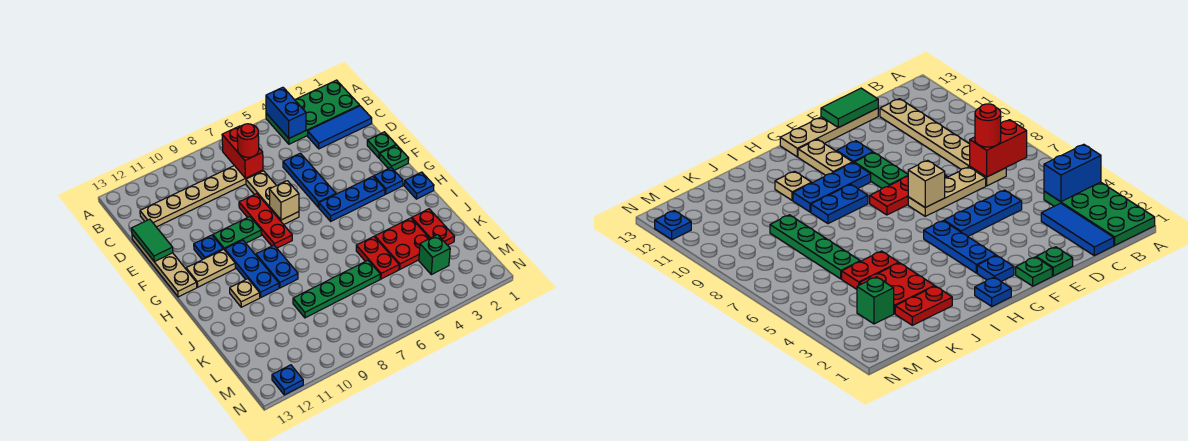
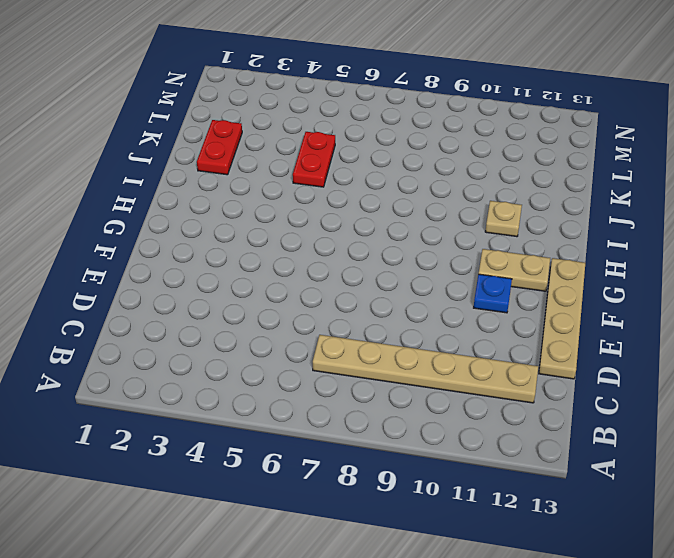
none -> green plate A1:B4 level 1
none -> blue tile C1:C3 level 1
none -> blue plate D5:F5 level 1

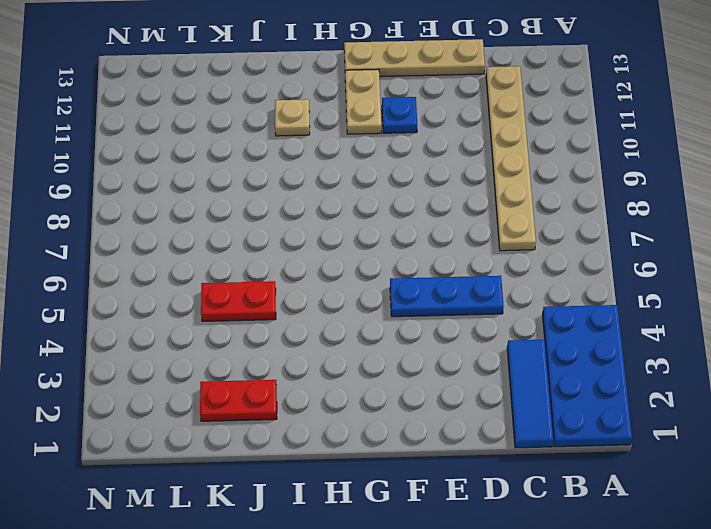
blue plate A1:B4 level 1 -> green plate A1:B4 level 1
none -> tan plate D7:F7 level 1
none -> green plate E1 level 1
none -> red plate E8:G8 level 1

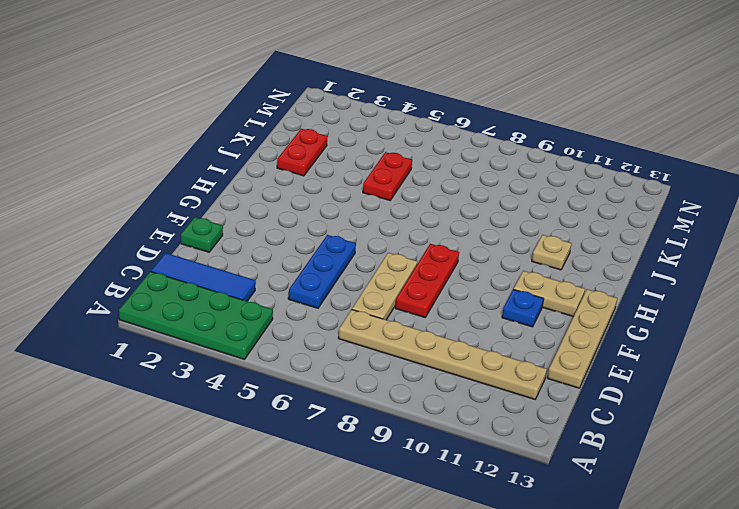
none -> green plate F1 level 1
none -> green plate F9:F10 level 1
none -> blue plate G2 level 1

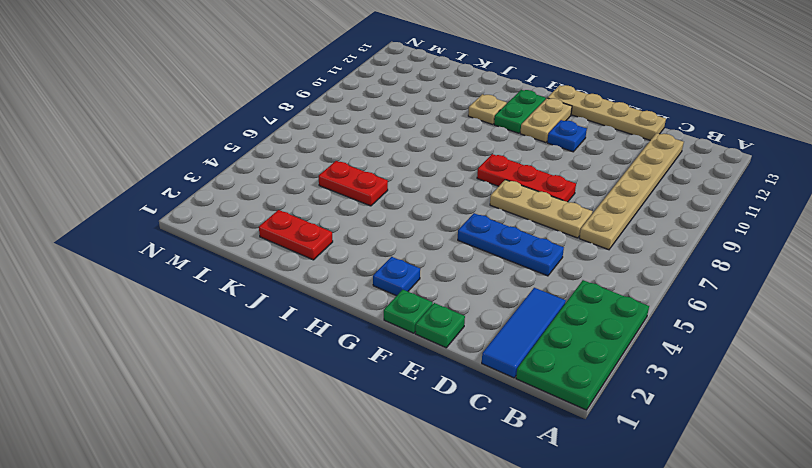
green plate H11:H12 level 1 -> green plate F9:F10 level 1
none -> blue plate G3:G5 level 1
none -> blue plate G10:I10 level 1
none -> blue plate H1 level 1

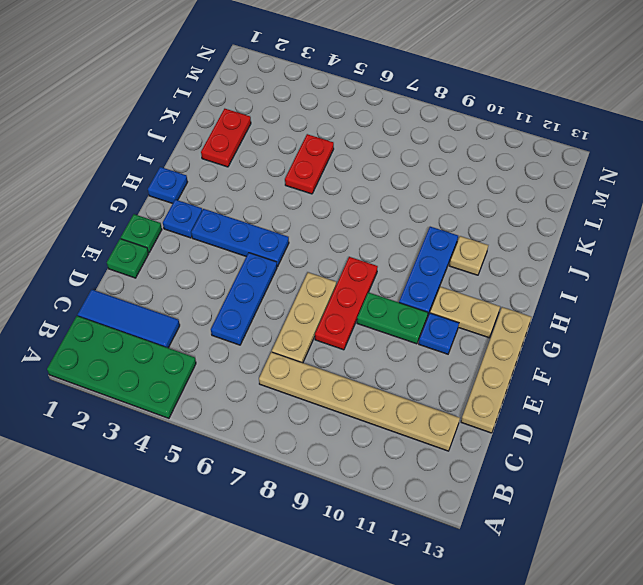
none -> blue plate H9:I9 level 1
none -> red plate J3:K4 level 1
none -> green plate K6:K9 level 1

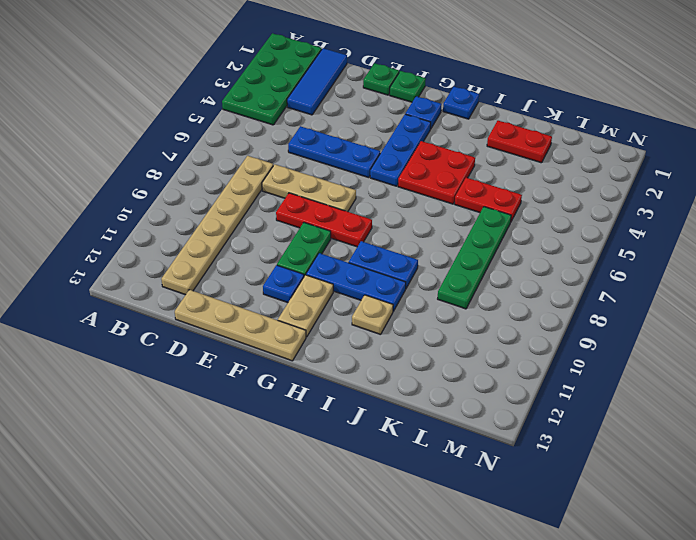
red plate H4:I5 level 1 -> red plate J3:K4 level 1
none -> green brick L3 level 1
none -> blue plate N12 level 1
none -> blue brick A4:B4 level 2

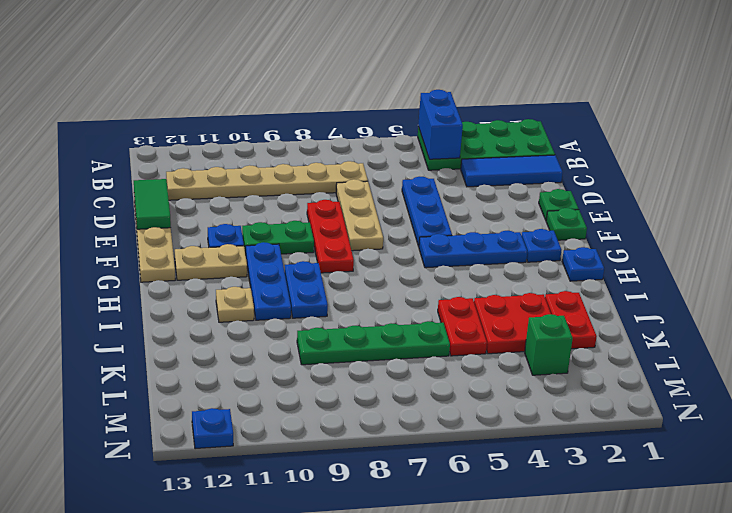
none -> red brick B7:C7 level 2
none -> tan brick F7 level 2
none -> red round brick C7 level 3

